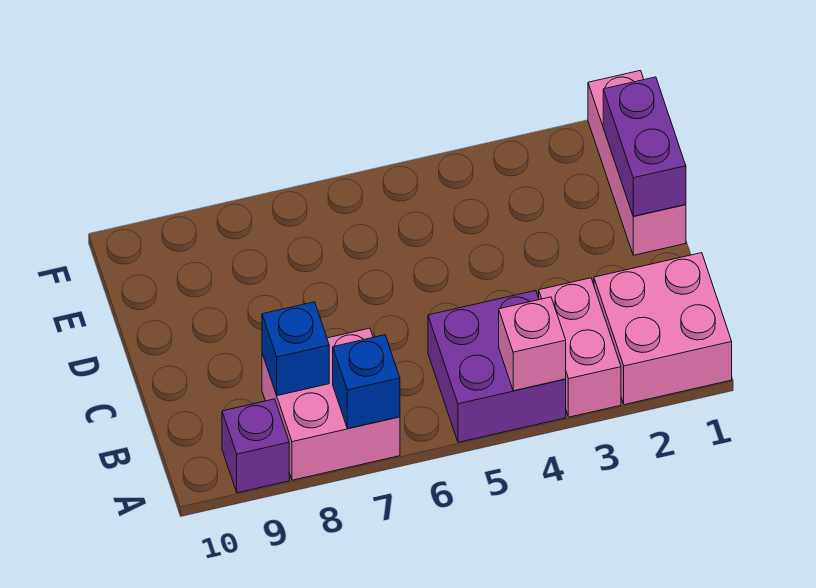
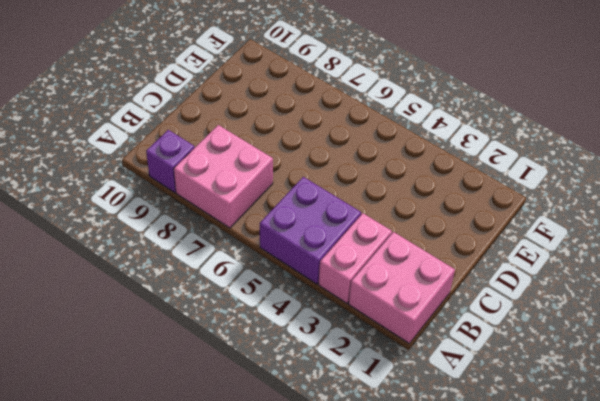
none -> pink brick D1:F1 level 1
none -> pink brick A4 level 2

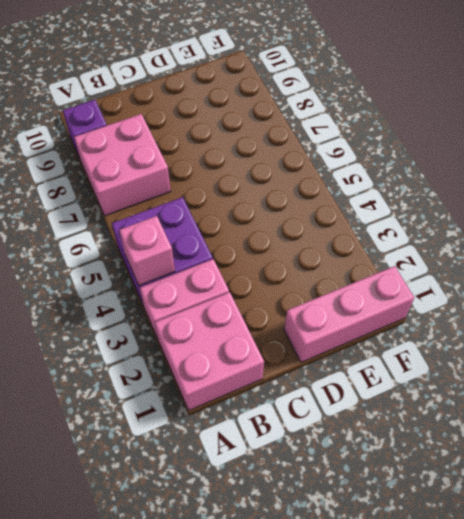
none -> blue brick A7 level 2
none -> blue brick B8 level 2

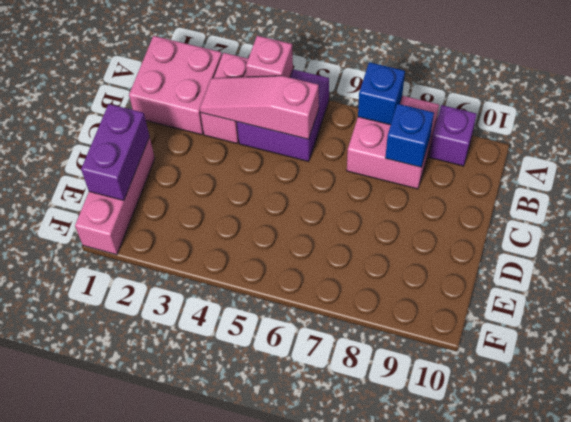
pink slope B3:B5 level 2 top 5 -> none

